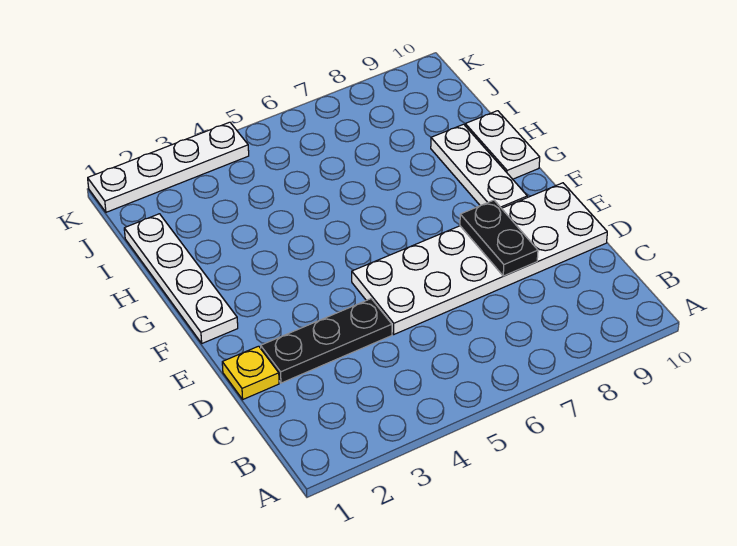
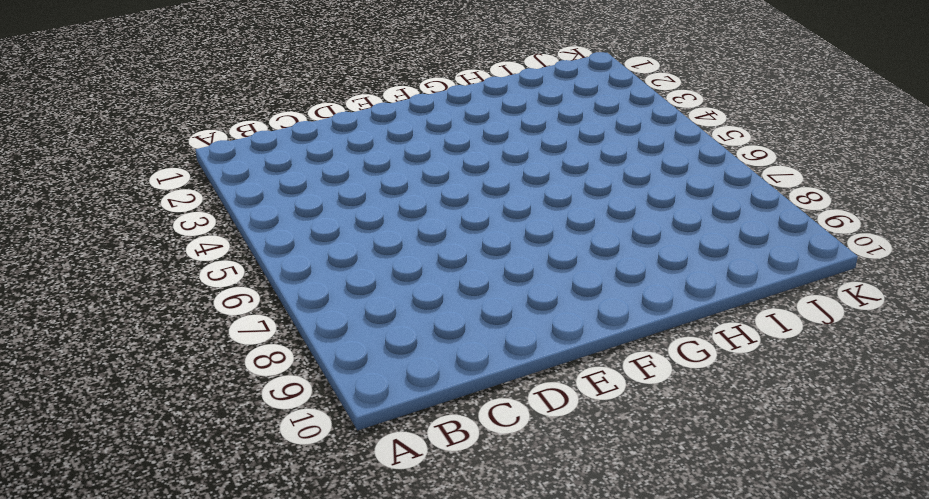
none -> yellow plate D1 level 1
none -> black plate D2:D4 level 1

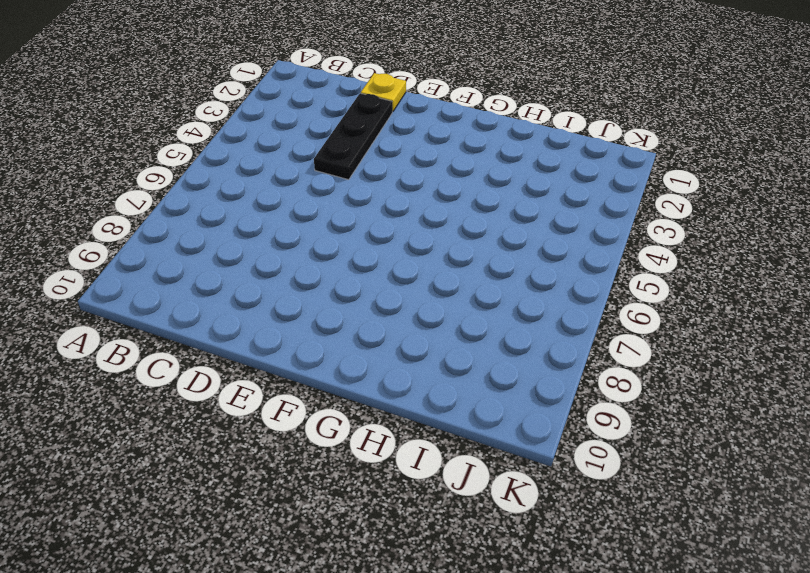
none -> white plate D5:E10 level 1
none -> white plate F1:I1 level 1

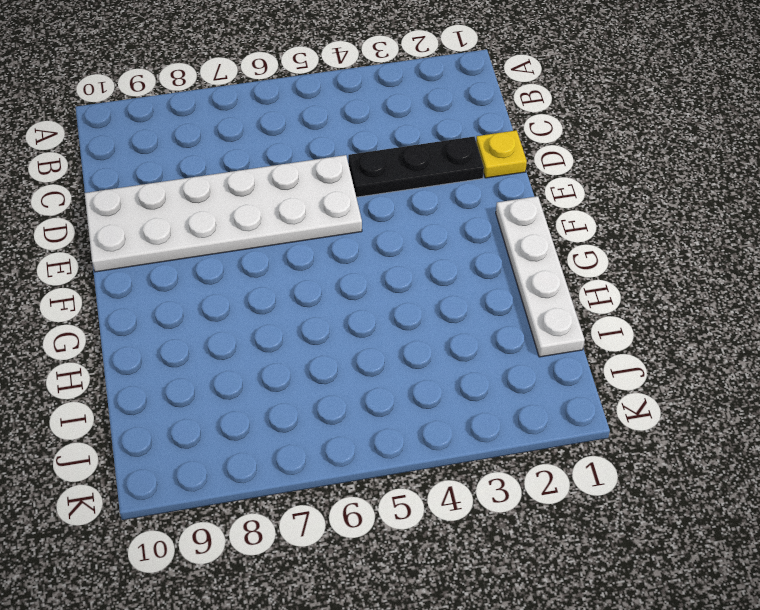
none -> white plate F9:H9 level 1
none -> white plate G10:H10 level 1

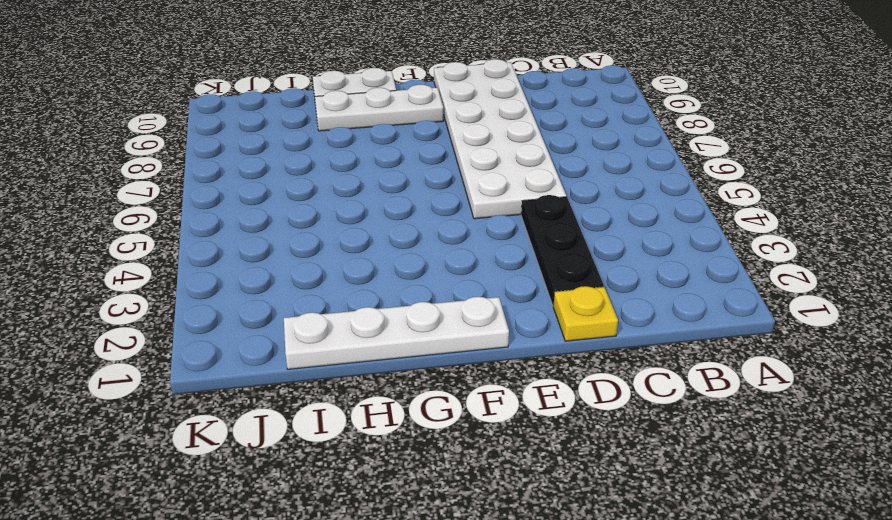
none -> white plate K1:K4 level 1
none -> black plate D8:E8 level 2

